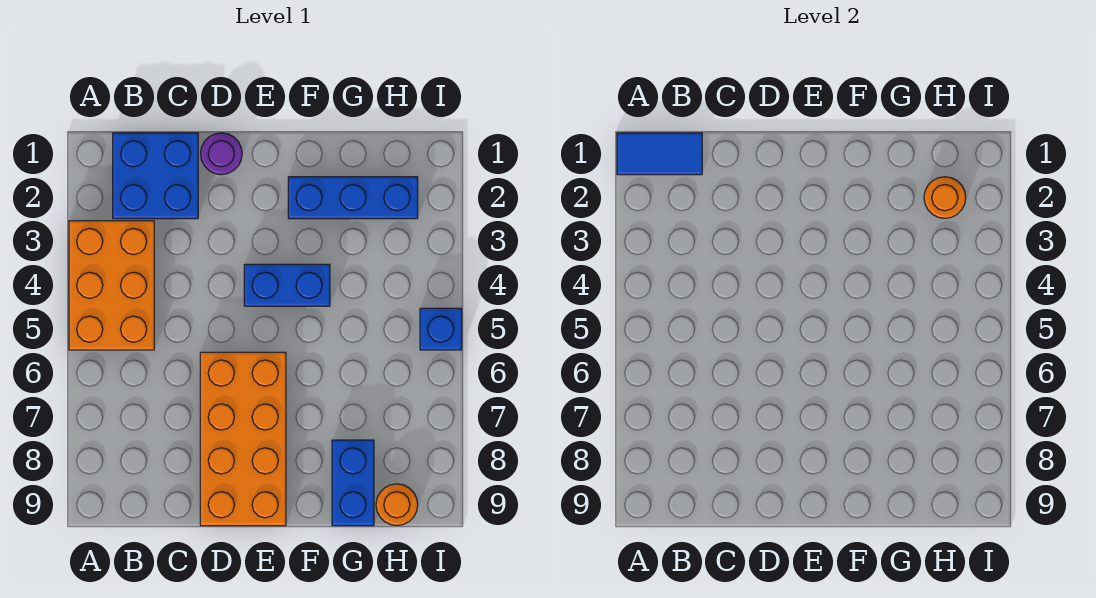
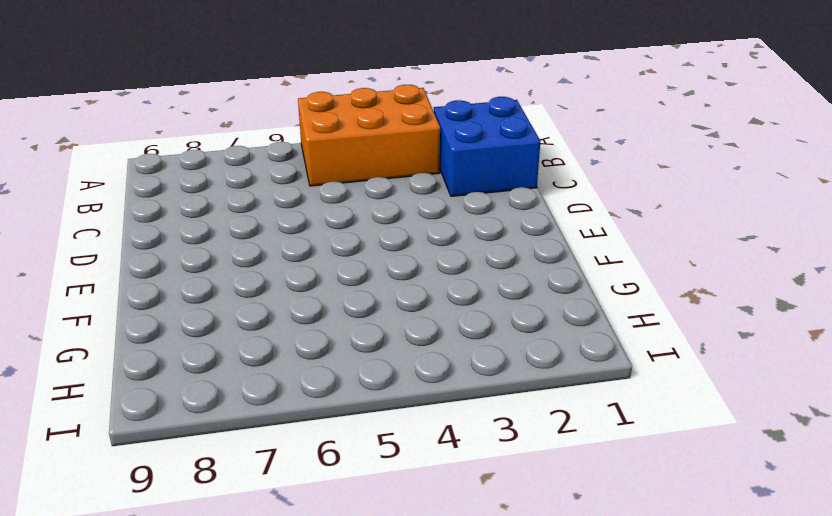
none -> purple round brick D1 level 1
none -> orange brick D6:E9 level 1

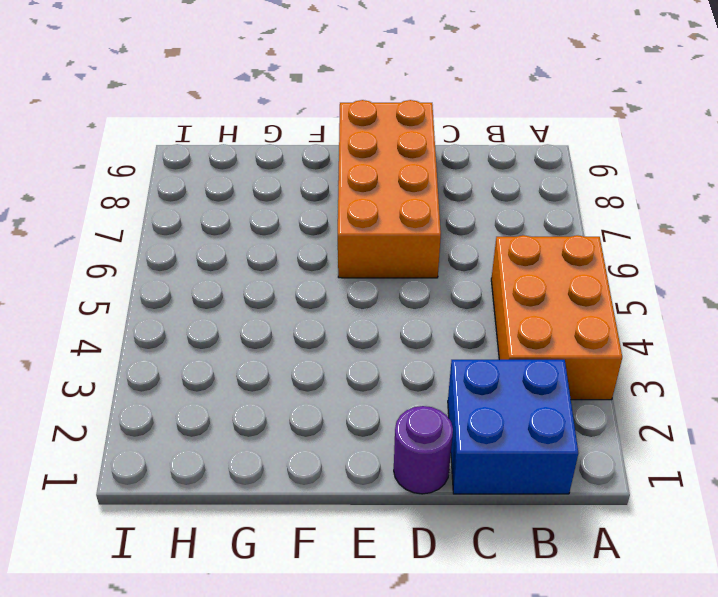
none -> blue brick E4:F4 level 1
none -> blue brick F2:H2 level 1

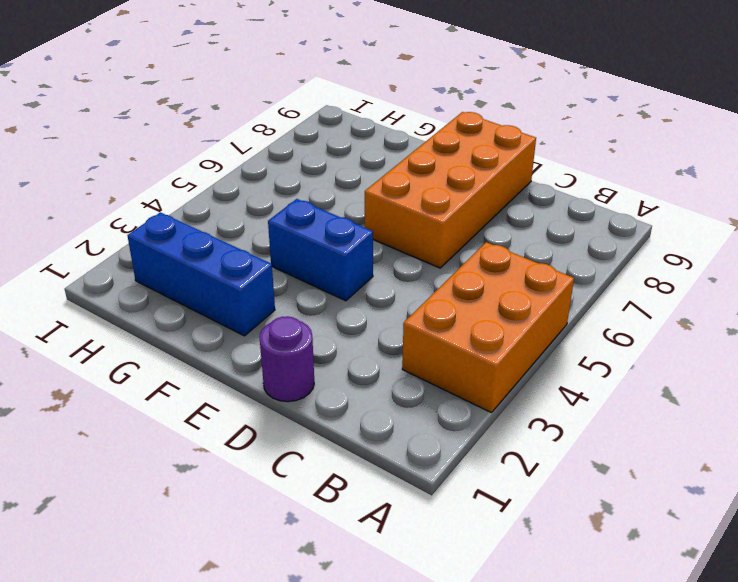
none -> blue brick B1:C2 level 1
none -> blue brick G8:G9 level 1

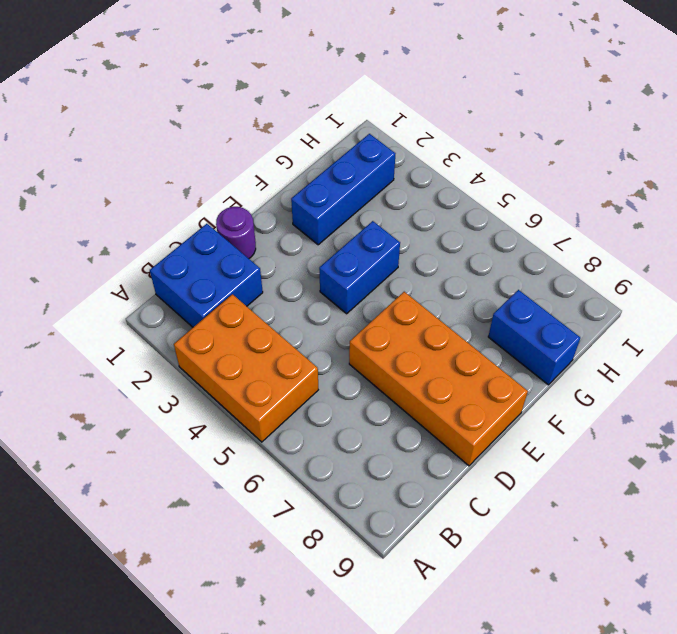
none -> orange round brick H9 level 1
none -> blue brick I5 level 1

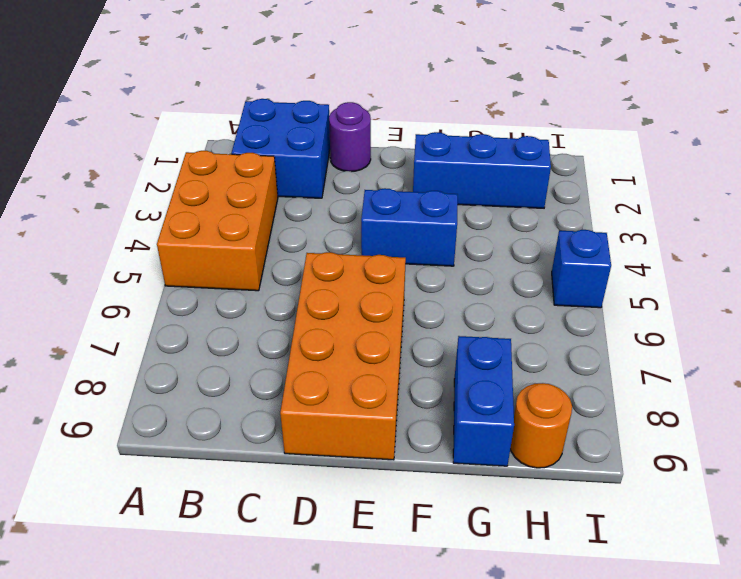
none -> blue tile A1:B1 level 2
none -> orange round brick H2 level 2

